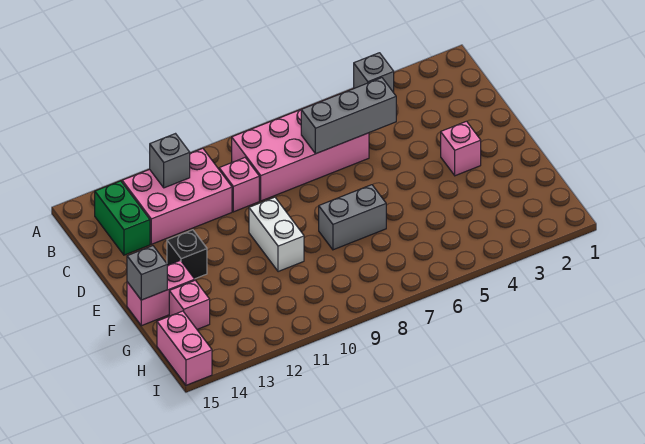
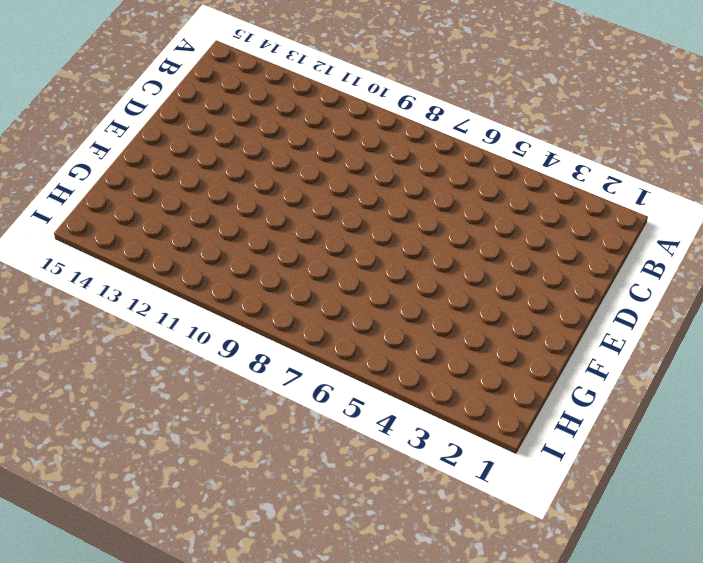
none -> grey brick A4 level 1
none -> pink brick B6:C9 level 1
none -> pink brick B11:C13 level 1

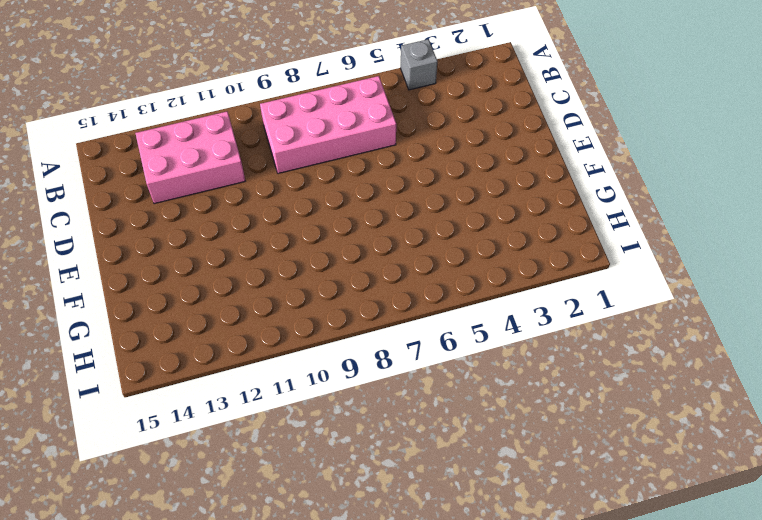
none -> green brick B14:C14 level 1
none -> pink brick C10 level 1
none -> pink brick E3 level 1

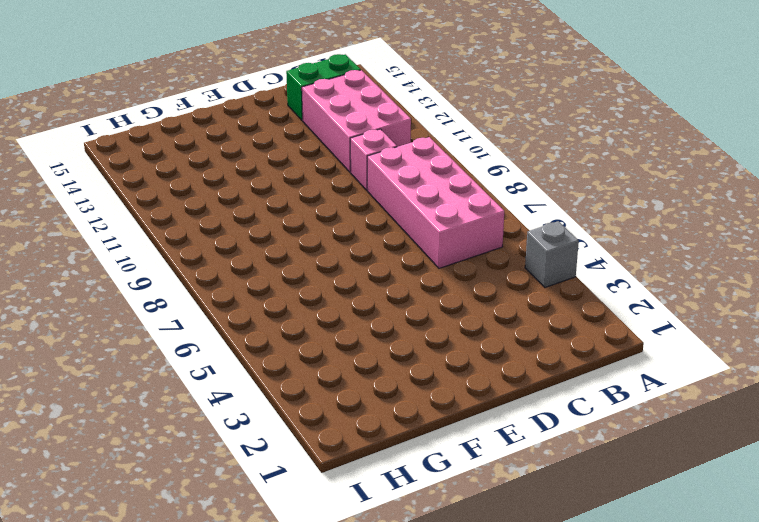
none -> pink brick E3 level 1
none -> white brick E10:F10 level 1
none -> black brick E13 level 1

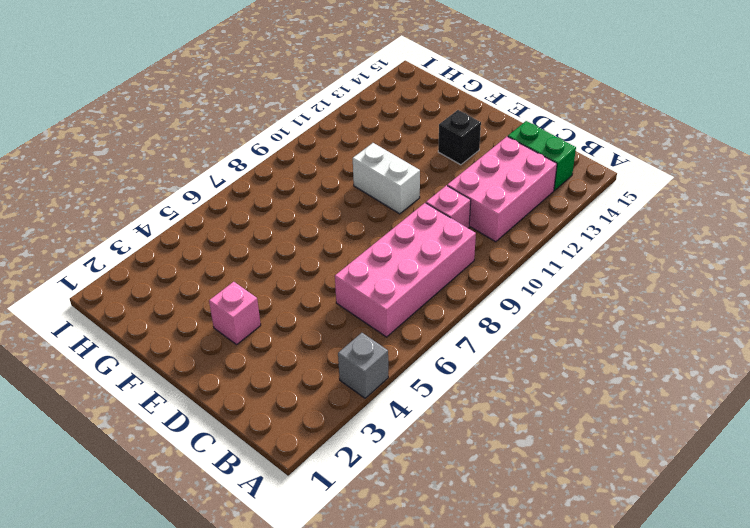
none -> grey brick F7:F8 level 1
none -> pink brick F14:F15 level 1
none -> pink brick G14 level 1

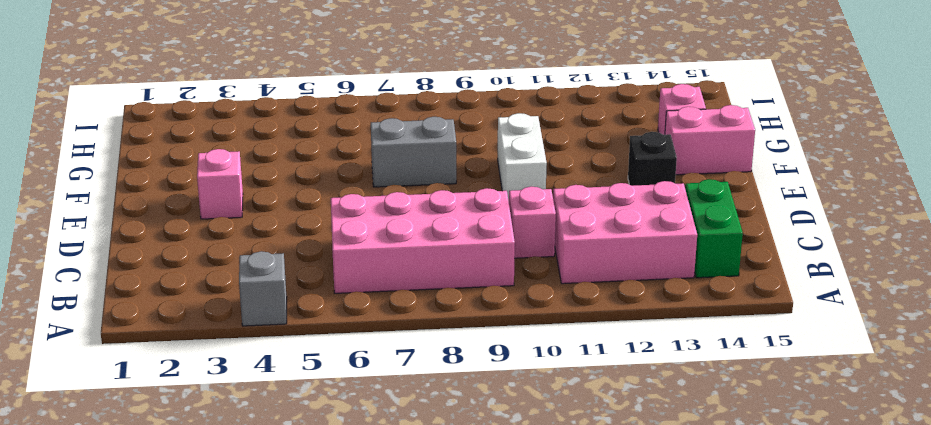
none -> pink brick H15:I15 level 1
none -> grey brick B12 level 2
none -> grey brick C5:C7 level 2

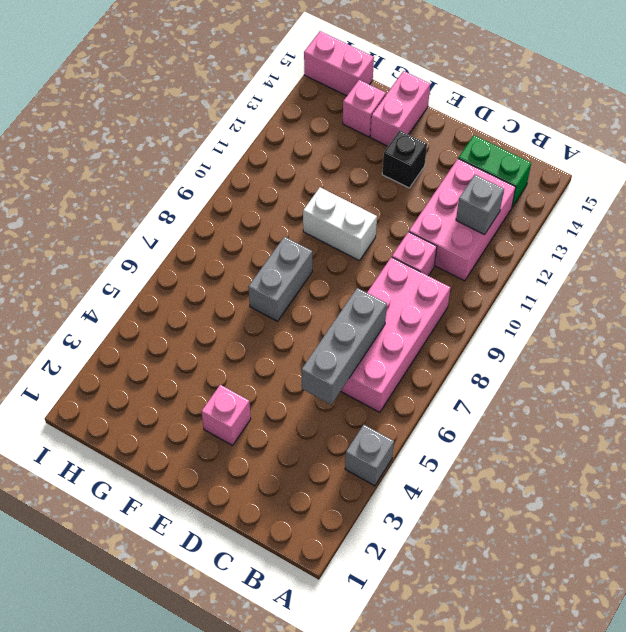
none -> grey brick F15 level 2

